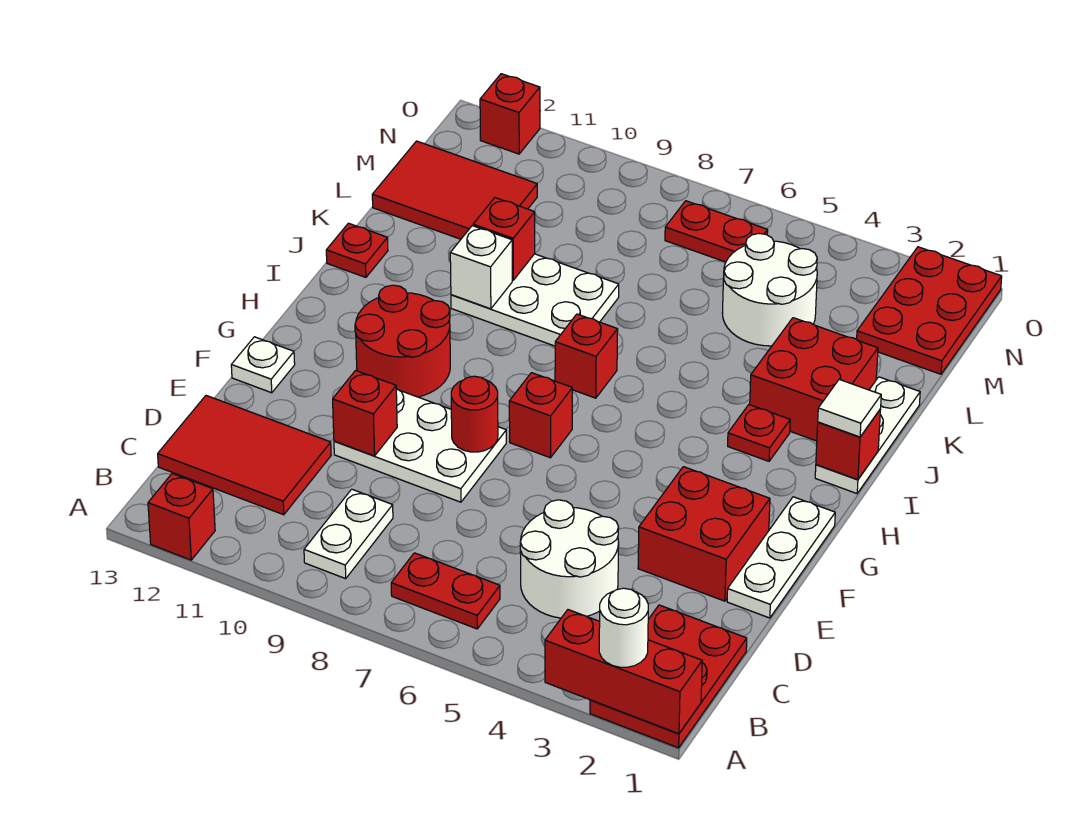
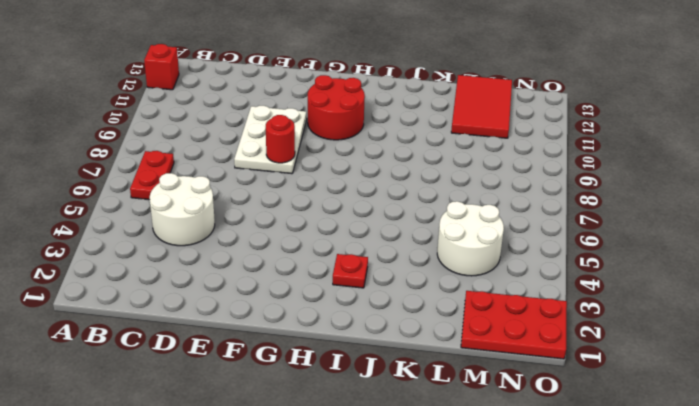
none -> red plate A1:C2 level 1
none -> white plate B9:C9 level 1
none -> red tile C11:D13 level 1
none -> white plate E1:G1 level 1

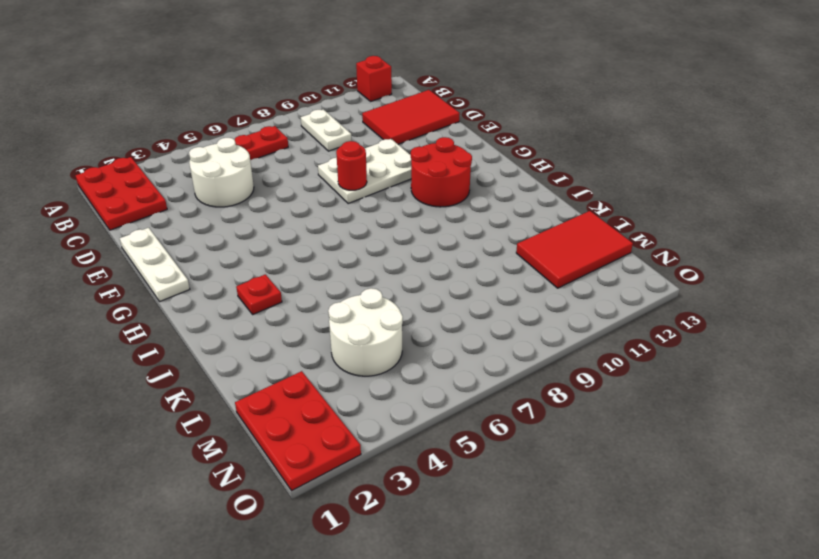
none -> red brick E2:F3 level 1
none -> white plate F13 level 1
none -> red brick G7 level 1
none -> white plate I1:K1 level 1

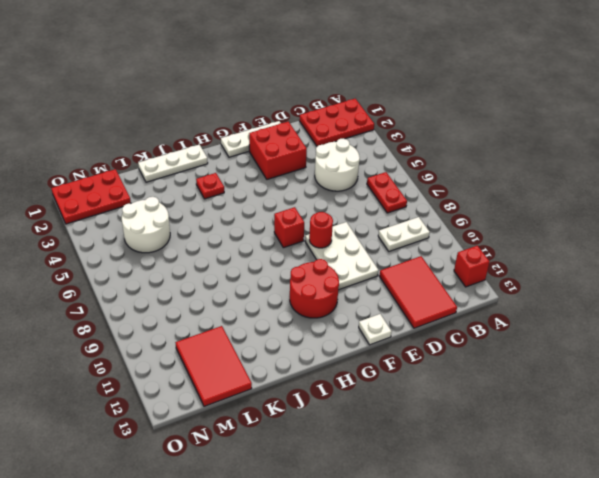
none -> red brick I7 level 1
none -> red brick J2:K3 level 1
none -> white plate J8:K10 level 1
none -> red plate J13 level 1

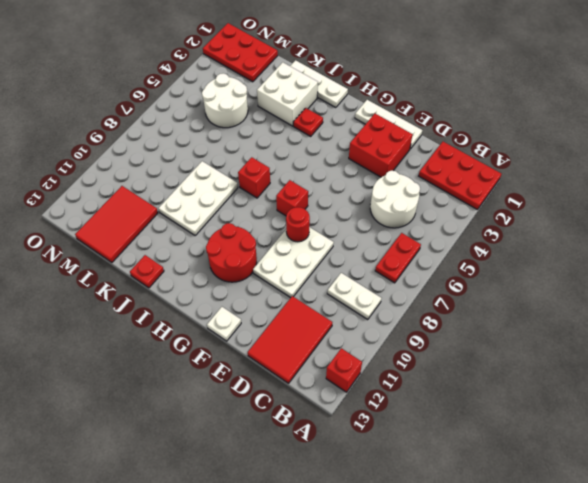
white brick J2:K3 level 1 -> red brick J2:K3 level 1
none -> red plate N6:N7 level 1
none -> red brick O12 level 1
none -> red brick A1:A3 level 2
none -> red brick E10 level 2

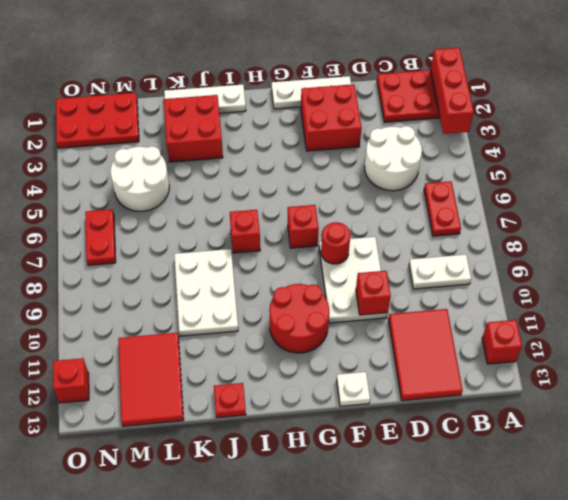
none -> red plate I3 level 1
none -> red brick I1 level 2
none -> white brick J10 level 2
none -> red brick K10 level 2

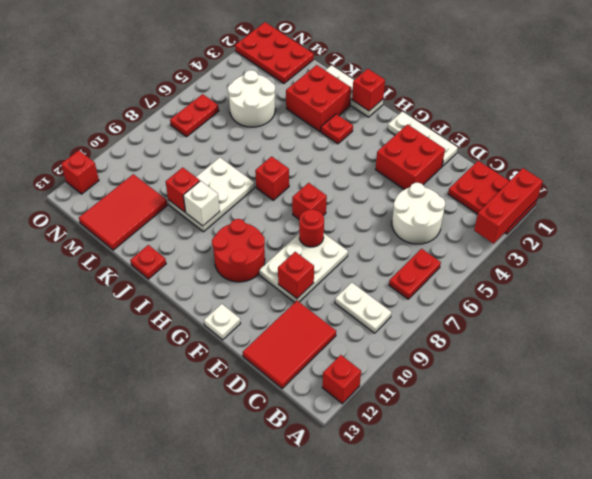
none -> white round brick A2 level 3
none -> white tile I1 level 3

